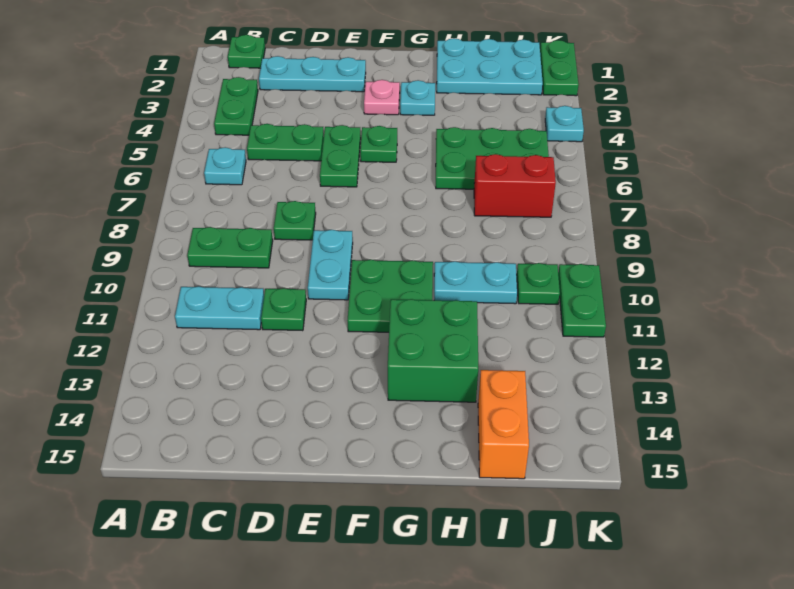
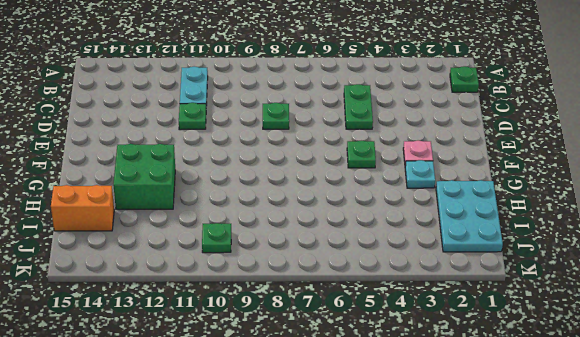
none -> green plate B3:B4 level 1
none -> cyan plate B6 level 1
none -> green plate B9:C9 level 1

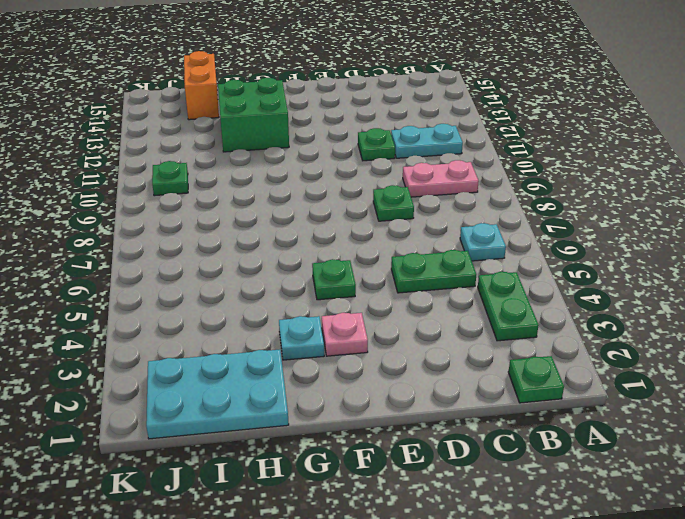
pink plate B9:C9 level 1 -> green plate B9:C9 level 1
none -> cyan plate C2:E2 level 1
none -> green plate E5:E6 level 1
none -> cyan plate E9:E10 level 1

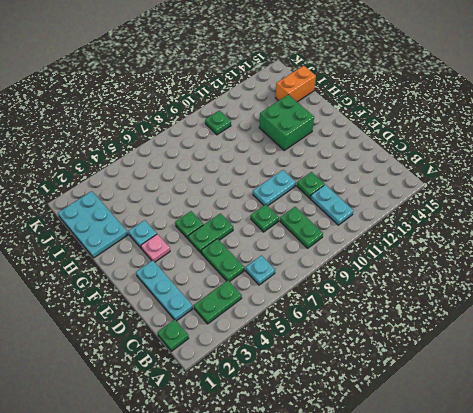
none -> green plate F10:G11 level 1
none -> green plate H5:J6 level 1
none -> cyan plate H10:I10 level 1

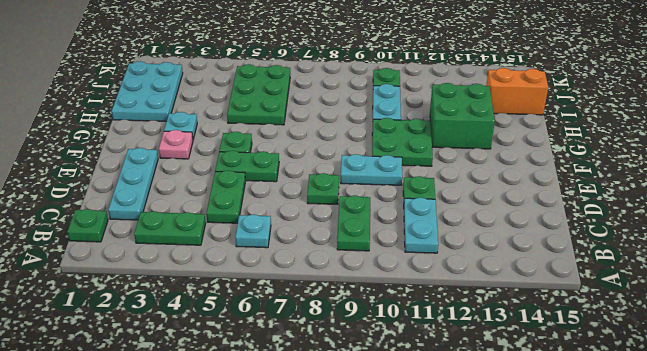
none -> red brick I7:J7 level 1
none -> green plate K1:K2 level 1
none -> cyan plate K4 level 1

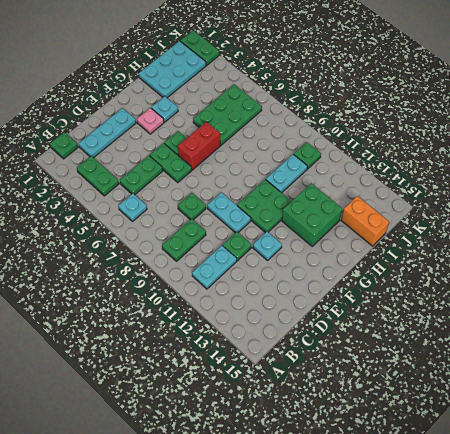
cyan plate E12 level 1 -> cyan plate K4 level 1
red brick F6:G6 level 1 -> red brick I7:J7 level 1
none -> green plate K10:K11 level 1

